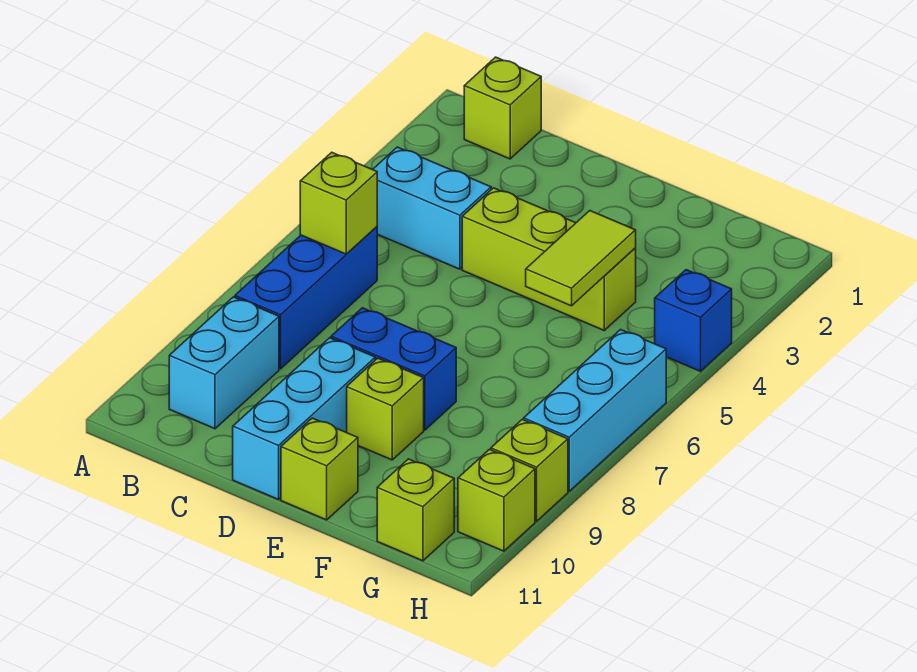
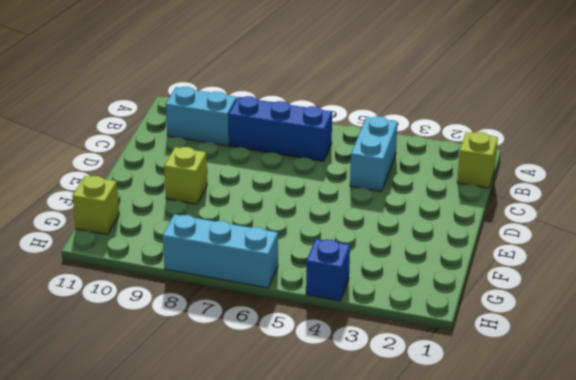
none -> lime brick D4:F4 level 1
none -> blue brick D8:E8 level 1
none -> cyan brick D9:D11 level 1

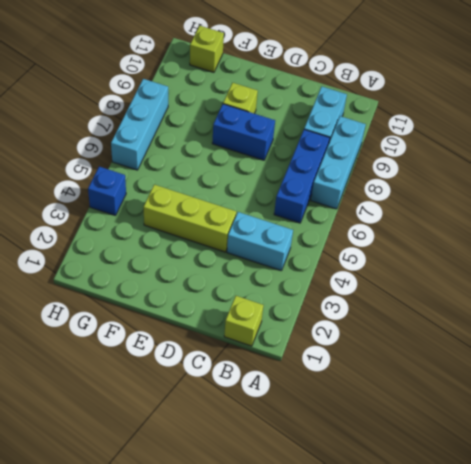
cyan brick A7:A9 level 1 -> cyan brick D9:D11 level 1
none -> lime brick E11 level 1
none -> lime brick H9 level 1
none -> lime brick H10 level 1

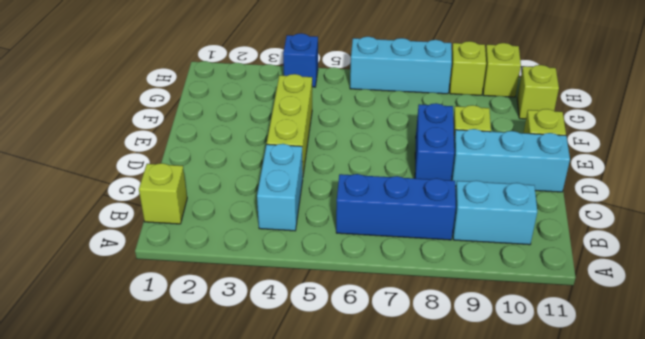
none -> lime brick B6 level 2
none -> lime tile F4:F5 level 2

